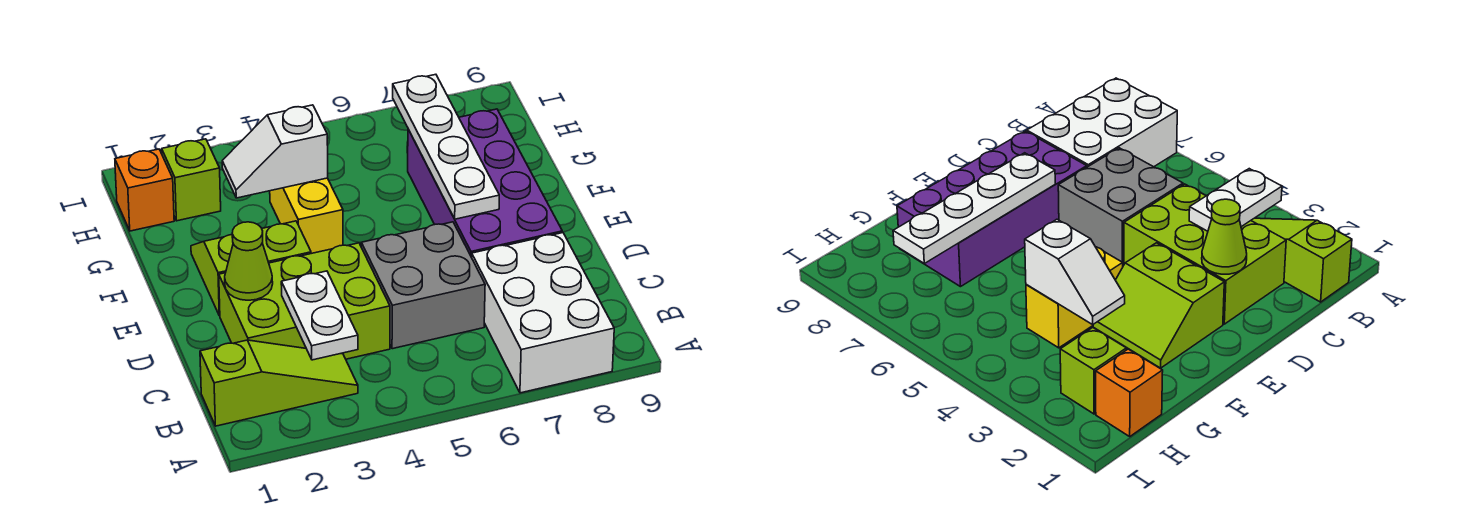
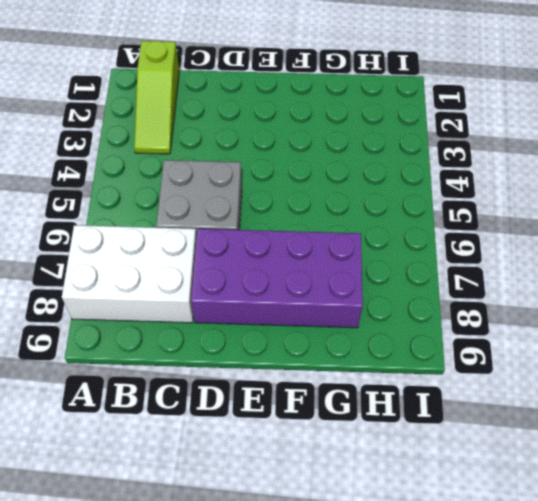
none -> lime brick C2:D4 level 1
none -> lime slope E2:F3 level 1 top E
none -> yellow brick F4:G4 level 1

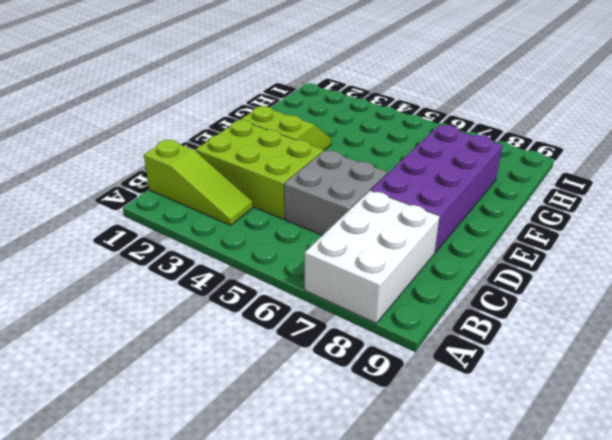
none -> yellow brick F4:G4 level 1
none -> orange brick H1 level 1
none -> lime brick H2 level 1

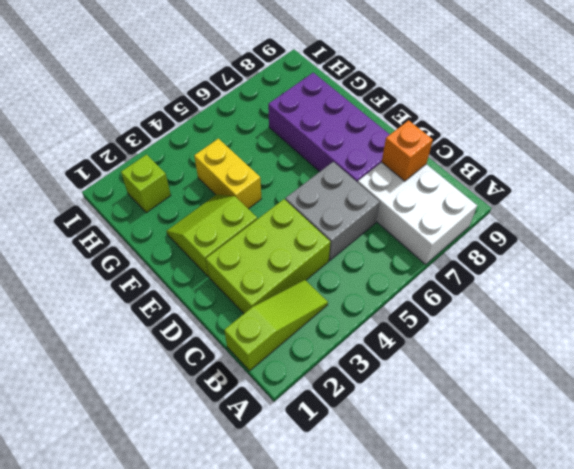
orange brick C8 level 2 -> orange brick H1 level 1
none -> white plate B3:C3 level 2
none -> lime cone D2 level 2
none -> white plate E7:H7 level 2

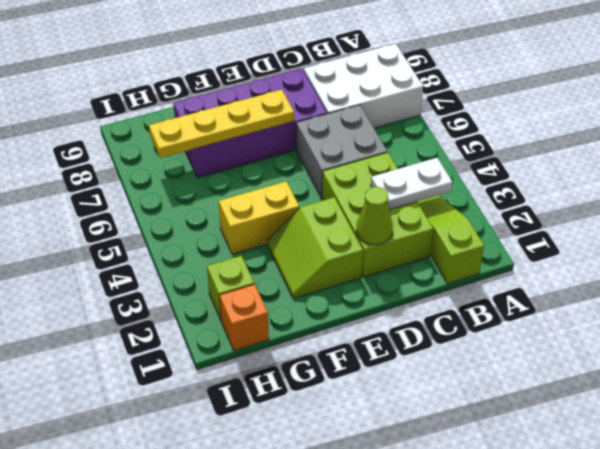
yellow plate E7:H7 level 2 -> white plate E7:H7 level 2
none -> white slope G3:G4 level 2 top 4

